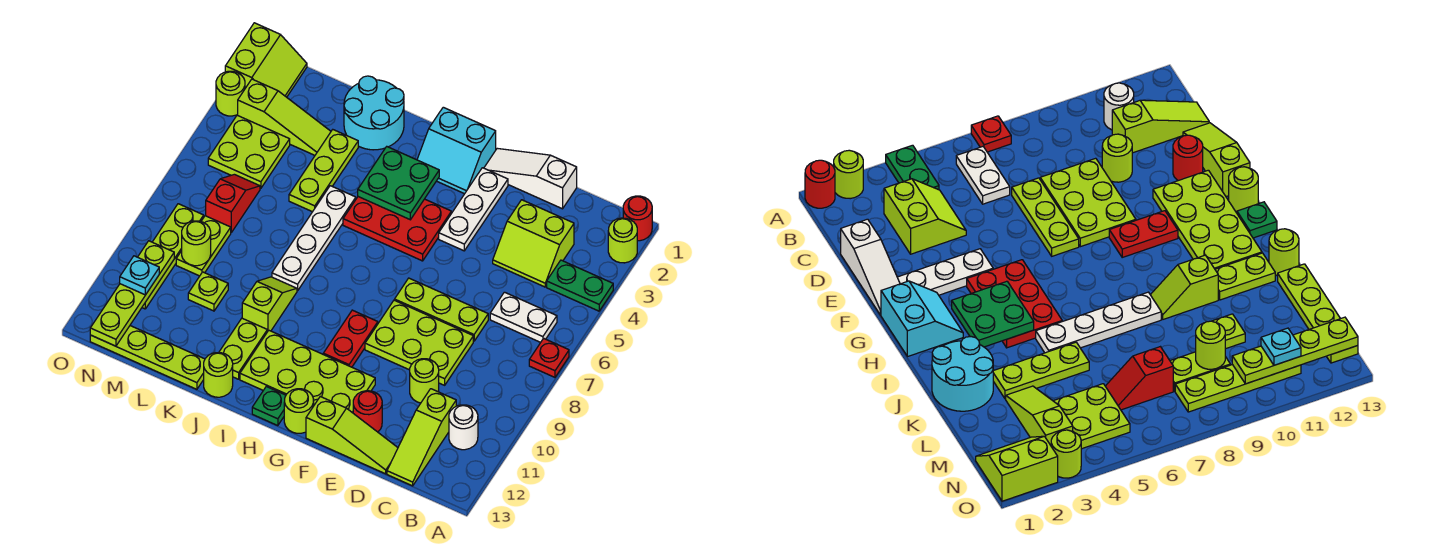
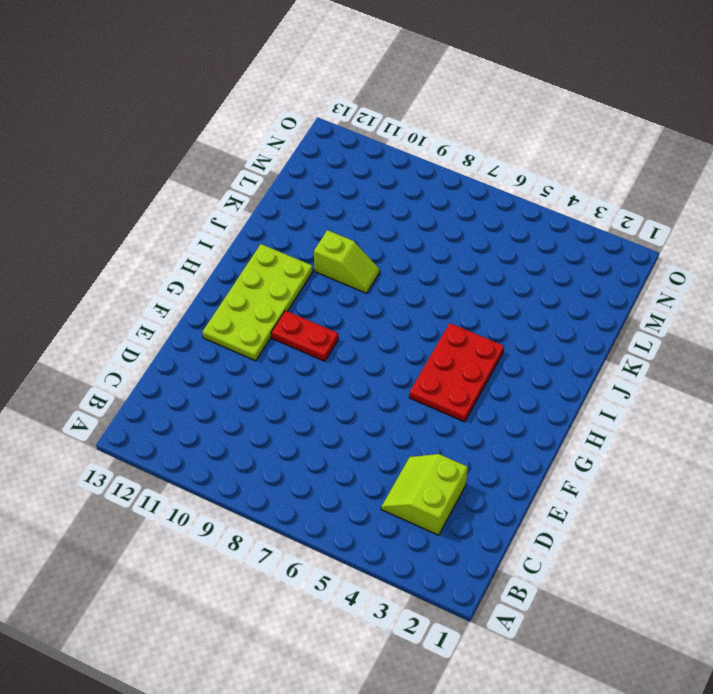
none -> red round brick A1 level 1
none -> lime round brick A2 level 1
none -> green plate A4:B4 level 1
none -> red plate A7 level 1

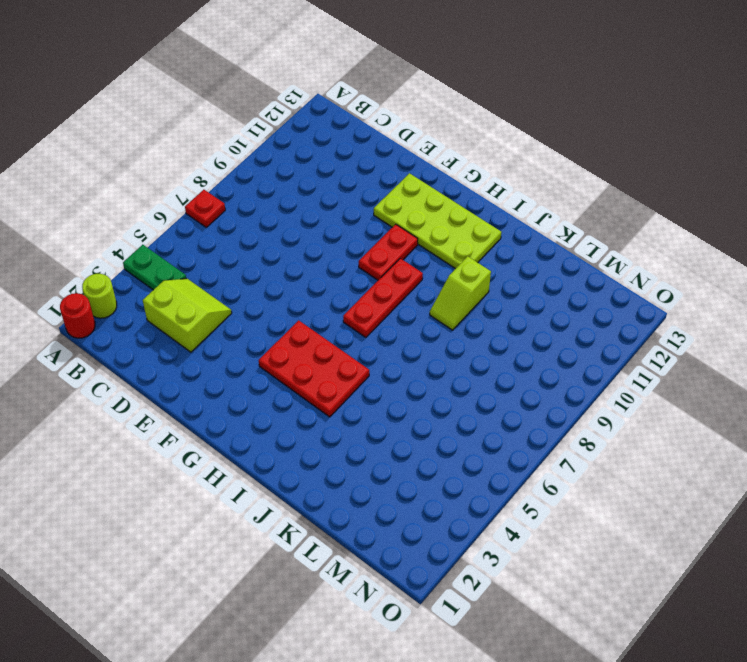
red plate H7:H9 level 1 -> none
none -> white plate B6:C6 level 1
none -> white round brick B11 level 1
none -> lime slope C11:C13 level 1 top 11
none -> white slope D1:F1 level 1 top D

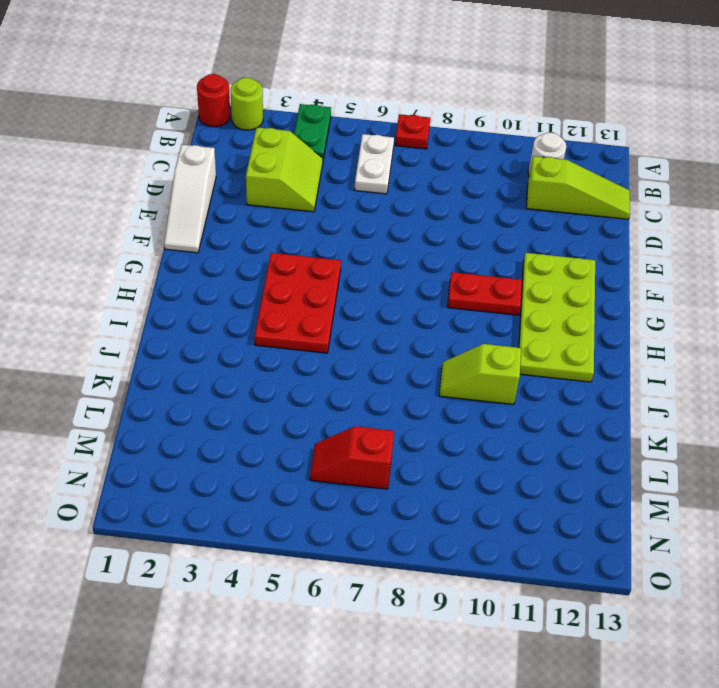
none -> lime plate D7:F7 level 1
none -> lime plate D8:F9 level 1
none -> lime round brick D10 level 1
none -> lime slope D13:F13 level 1 top F

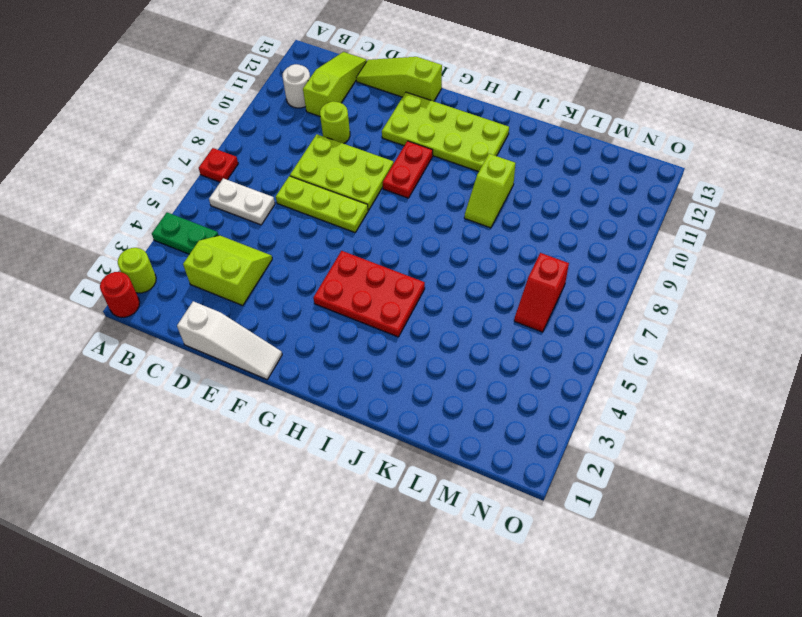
none -> red round brick E12 level 1
none -> white plate F2:F4 level 1
none -> cyan slope G1:H2 level 1 top 1
none -> lime round brick G13 level 1

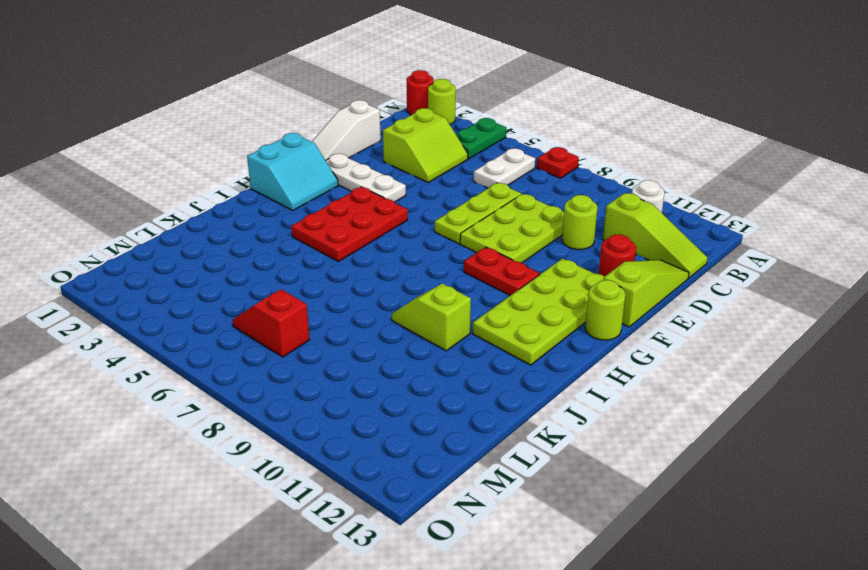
none -> green plate H13 level 1
none -> cyan round brick J1:K2 level 1
none -> white plate J5:J8 level 1
none -> lime plate J11:J12 level 1

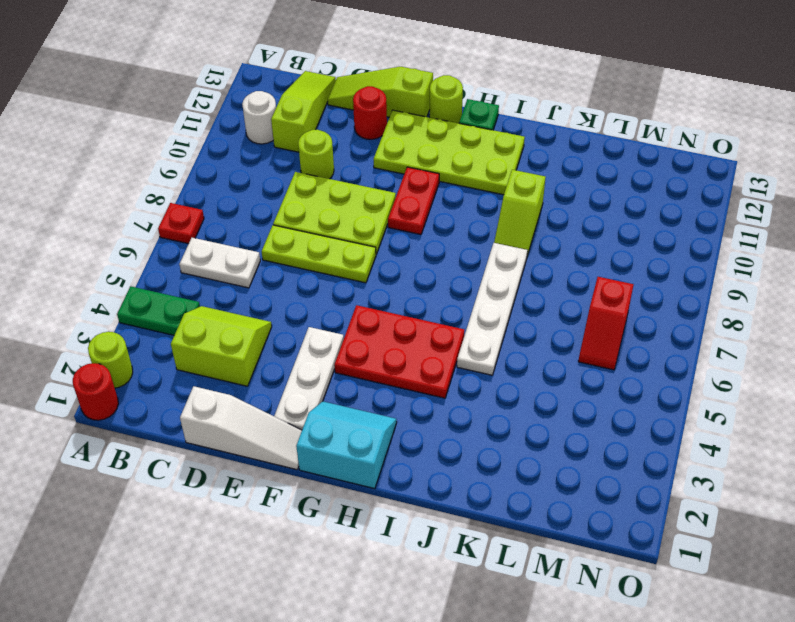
none -> cyan round brick J1:K2 level 1
none -> lime plate J11:J12 level 1
none -> lime round brick J13 level 1
none -> lime plate K3:K5 level 1

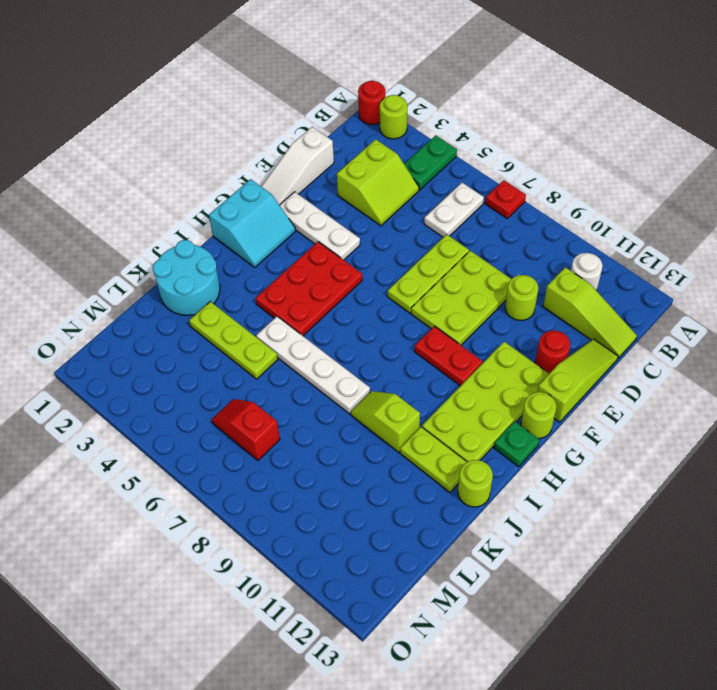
none -> lime plate K13:N13 level 1
none -> lime slope L3:N3 level 1 top N
none -> lime plate L10 level 1
none -> lime plate M4:N5 level 1

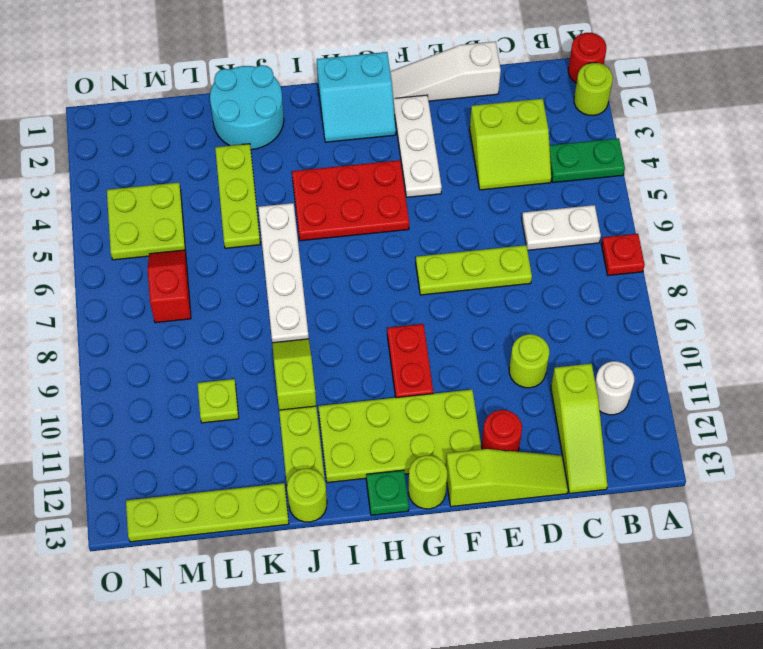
none -> lime plate D8:F9 level 1
none -> lime slope L3:N3 level 1 top N
none -> lime plate M8:M9 level 1
none -> lime slope N1:O2 level 1 top O

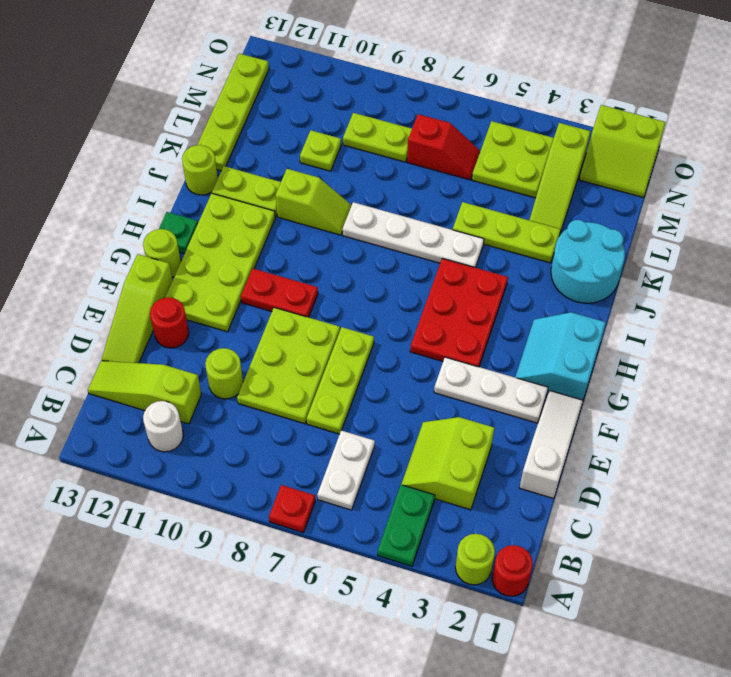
none -> lime plate N8:N11 level 1
none -> lime round brick O3 level 1
none -> green plate H3:I4 level 2
none -> lime round brick M9 level 2

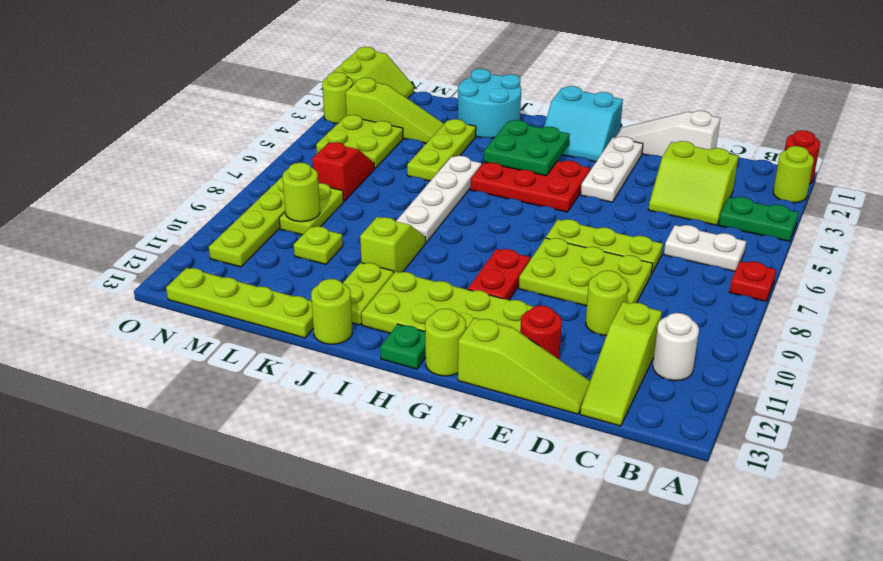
none -> lime plate N10:N13 level 2
none -> cyan plate N11 level 3

